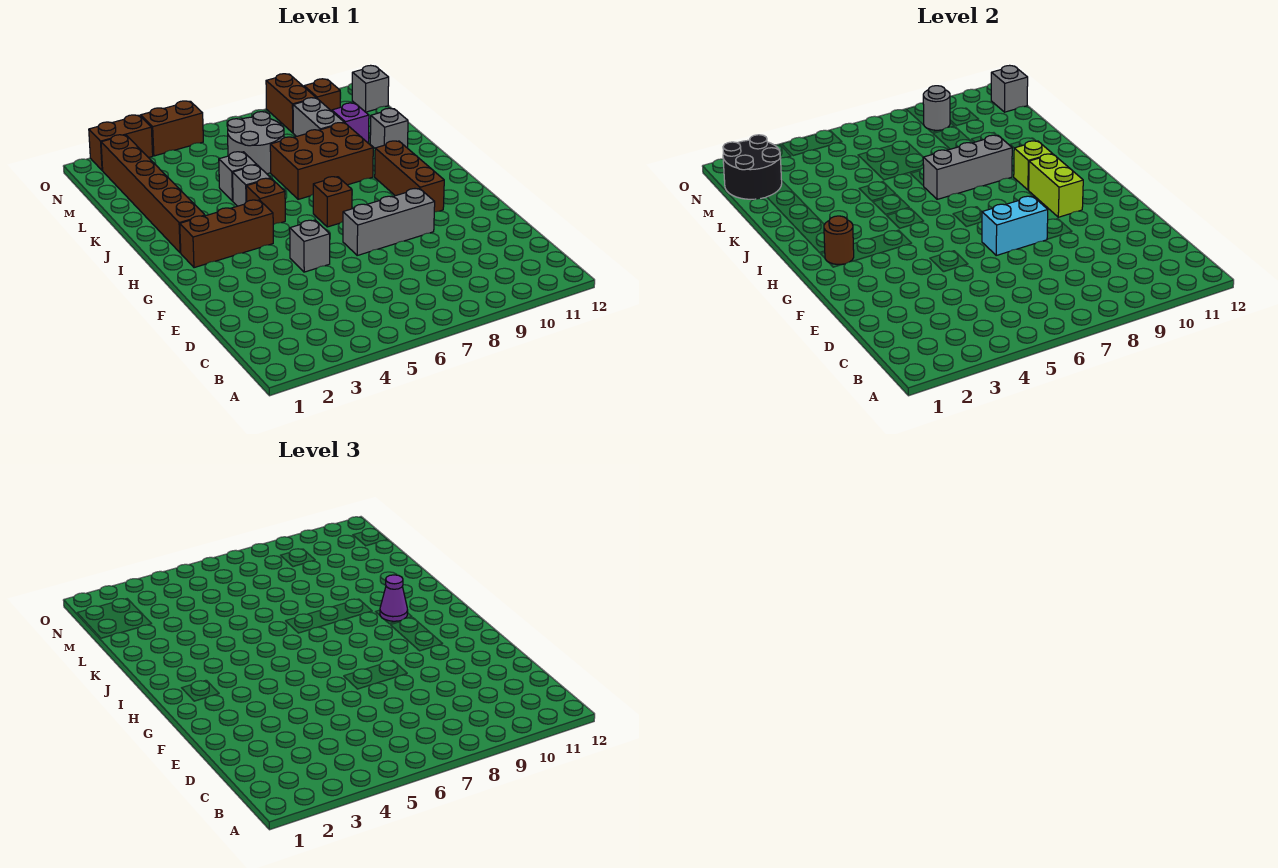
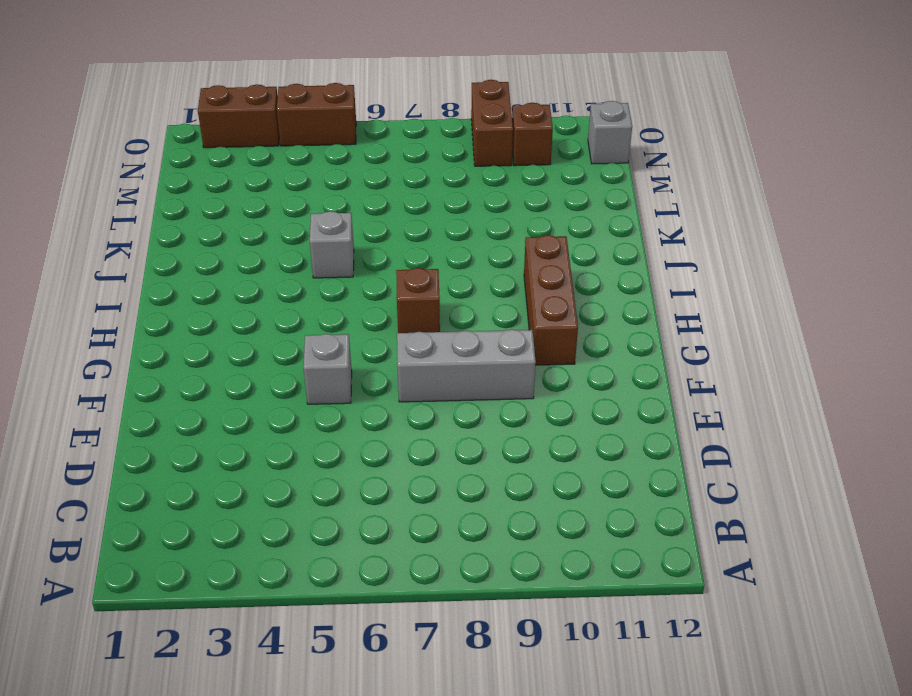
none -> brown brick H2:H4 level 1
none -> brown brick I2:N2 level 1
none -> brown brick I5 level 1

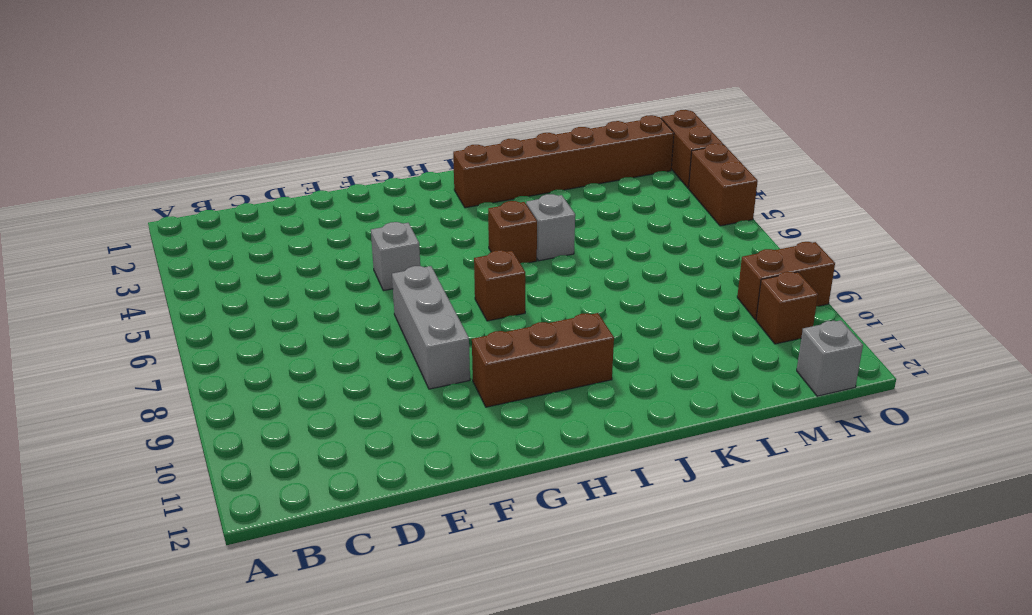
none -> brown brick H2:H4 level 1
none -> brown brick J7:K9 level 1
none -> grey brick K5 level 1

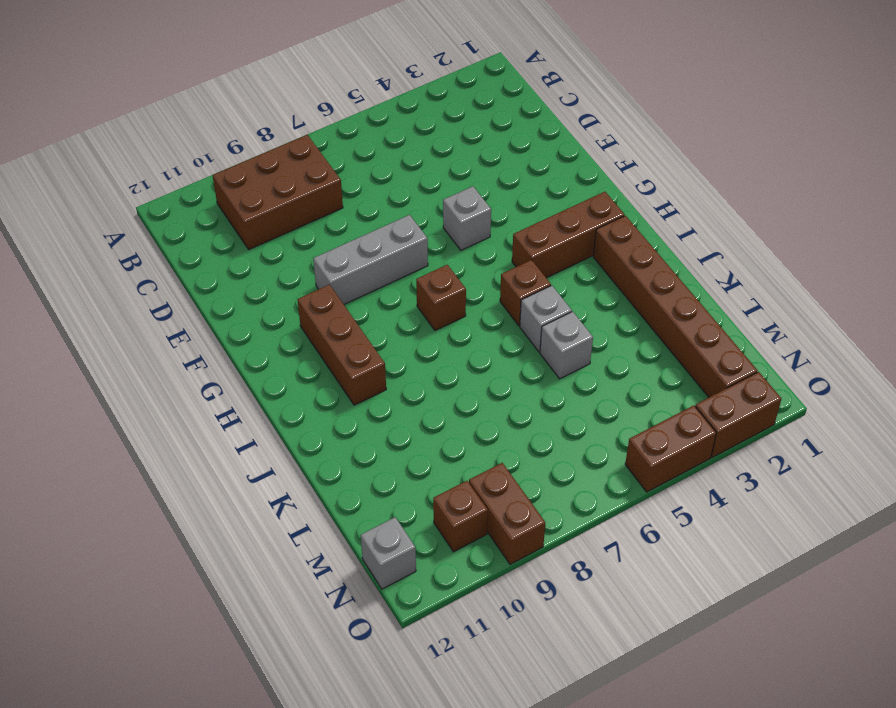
brown brick B8:C10 level 1 -> brown brick J7:K9 level 1
none -> grey brick K11 level 1
none -> grey round brick L6:M7 level 1
none -> grey brick L9:M9 level 1

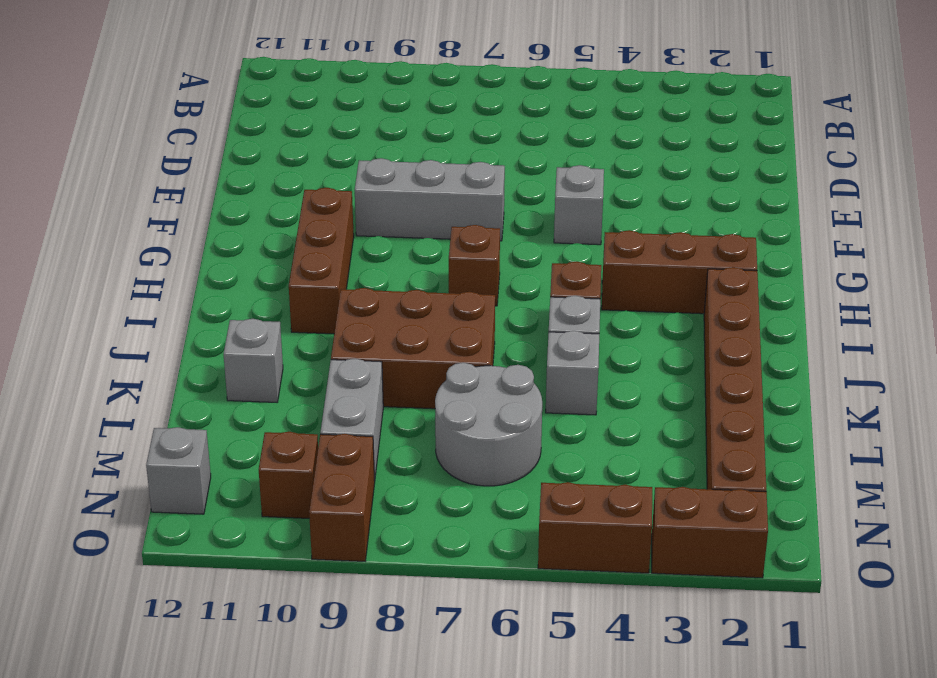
none -> purple brick L10 level 1
none -> cyan brick F7:F8 level 2
none -> lime brick G10:H10 level 2

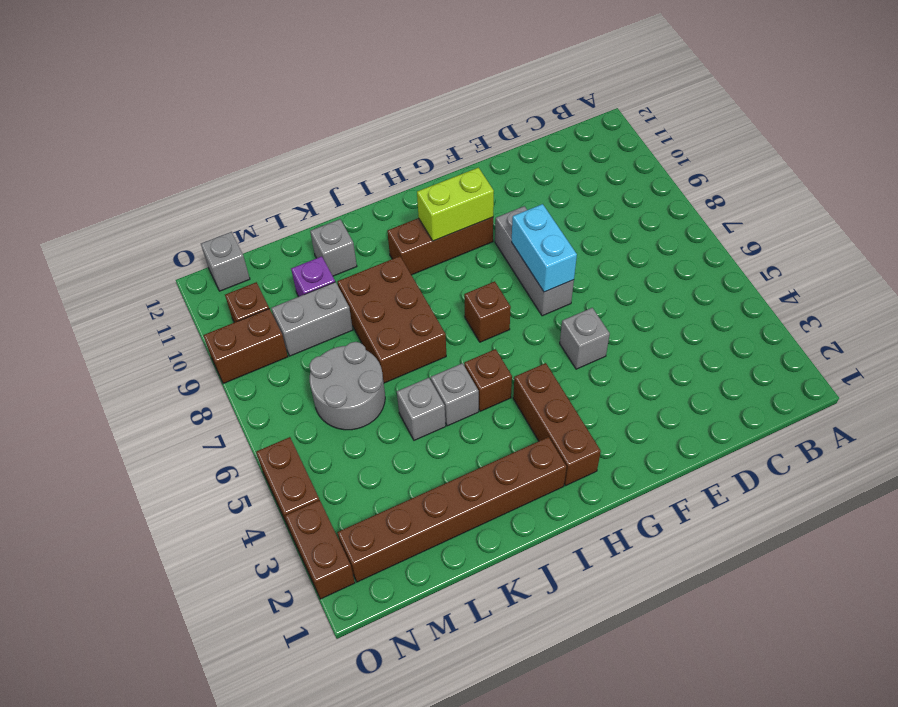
none -> brown round brick H2 level 2
none -> lime brick I10 level 2
none -> grey brick J7:J9 level 2

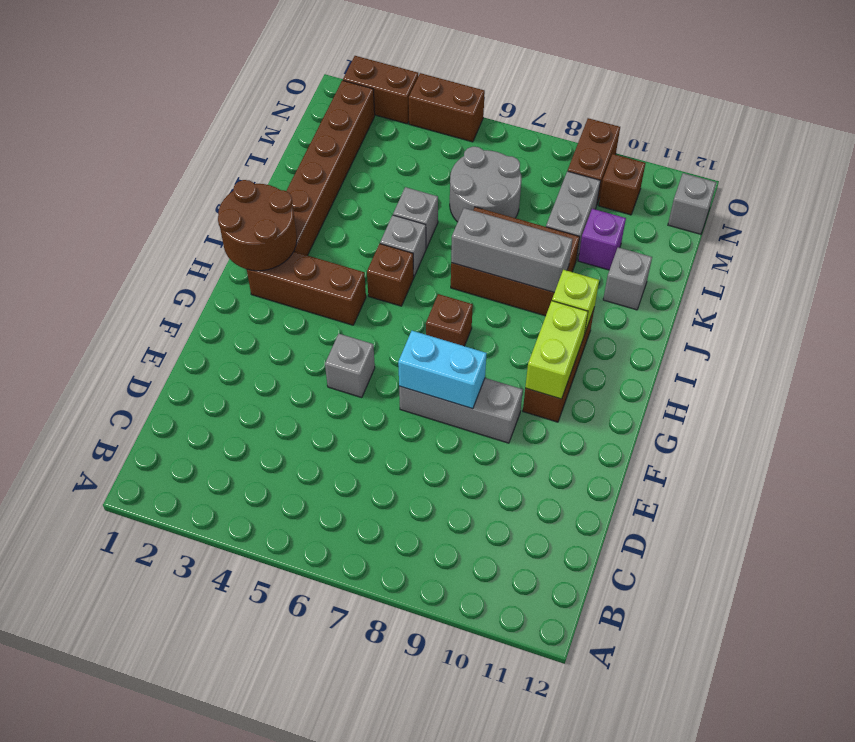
brown round brick H1:I2 level 2 -> brown round brick H2 level 2
none -> black round brick M1:N2 level 2
none -> grey round brick N9 level 2
none -> grey brick N12 level 2

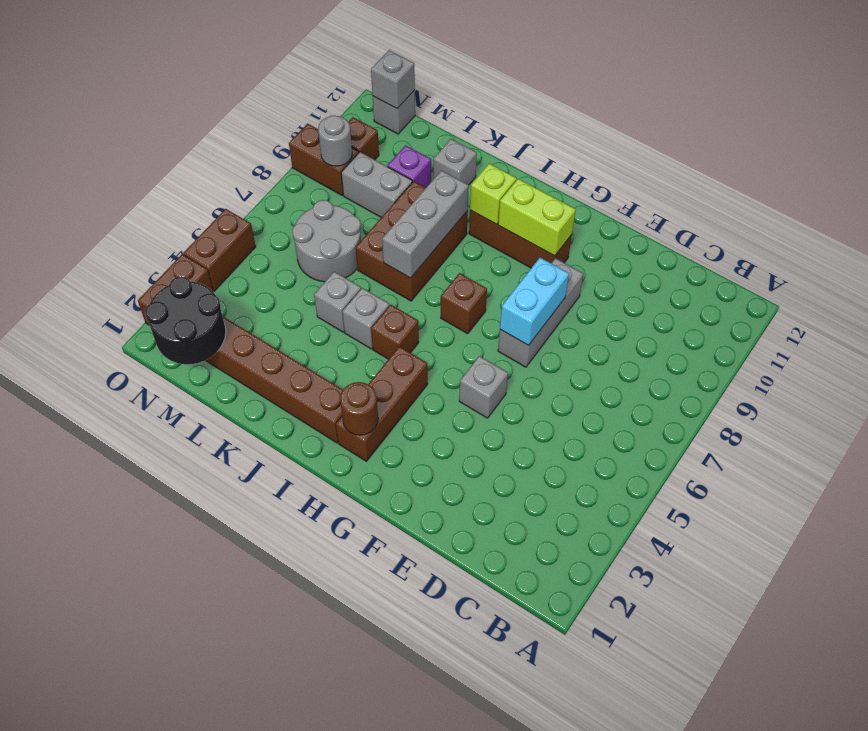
none -> purple cone I10 level 3

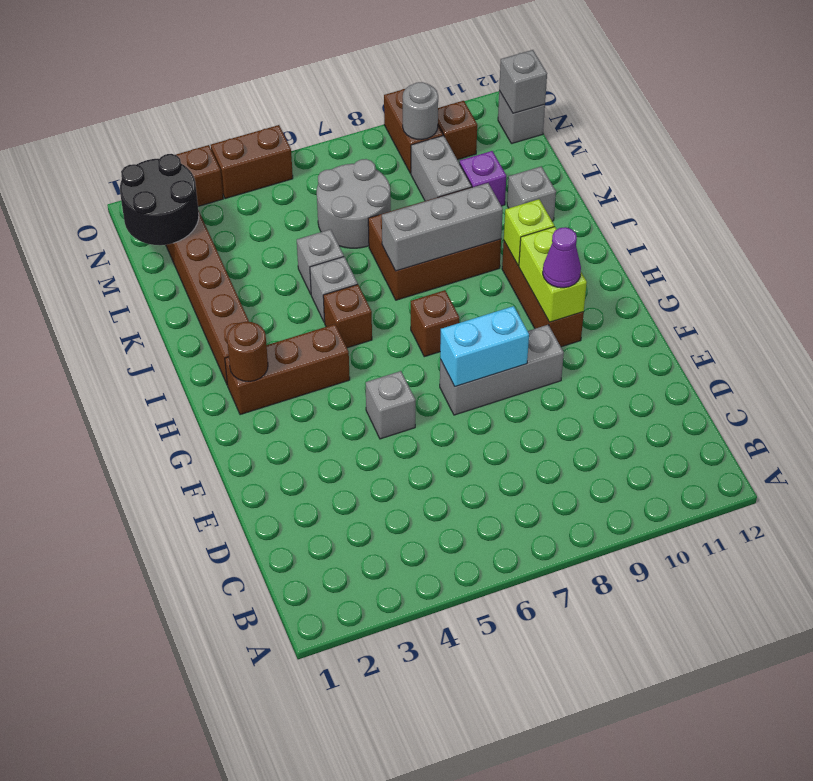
purple cone G10 level 3 -> purple cone I10 level 3

